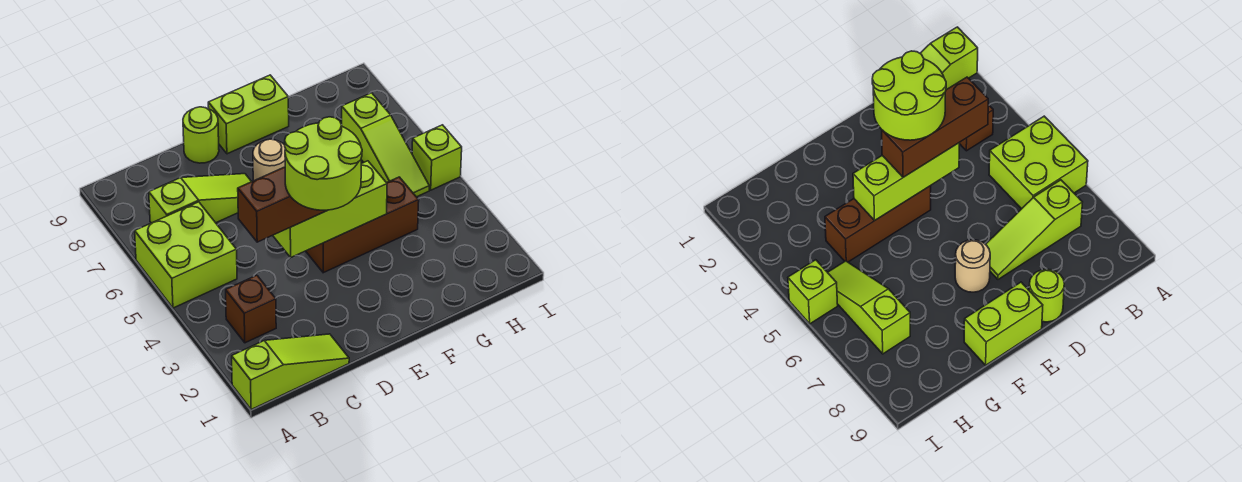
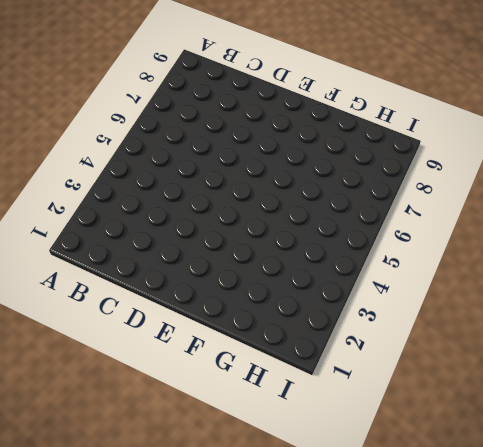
none -> lime slope A1:C1 level 1 top A
none -> lime brick A5:B6 level 1
none -> brown brick B3 level 1

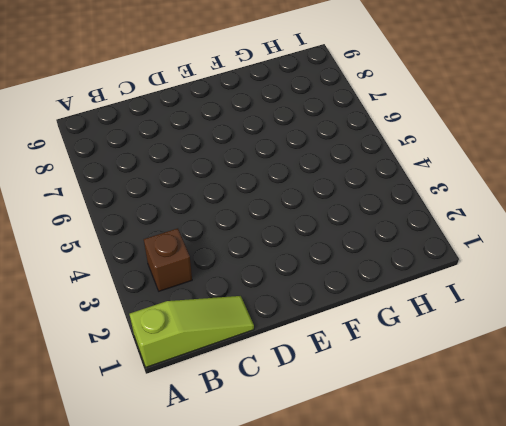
none -> lime brick A5:B6 level 1
none -> lime slope B7:D7 level 1 top B
none -> lime round brick D9 level 1

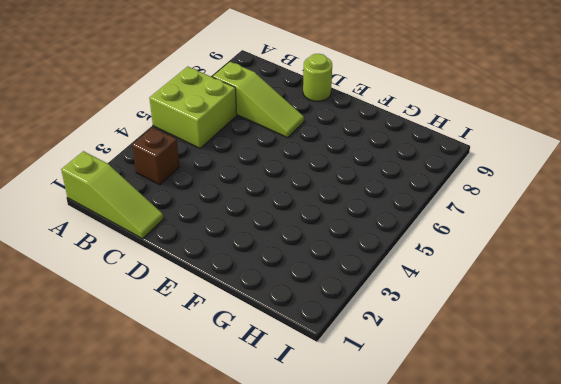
none -> brown brick E4:G4 level 1
none -> tan round brick E7 level 1
none -> lime brick E9:F9 level 1

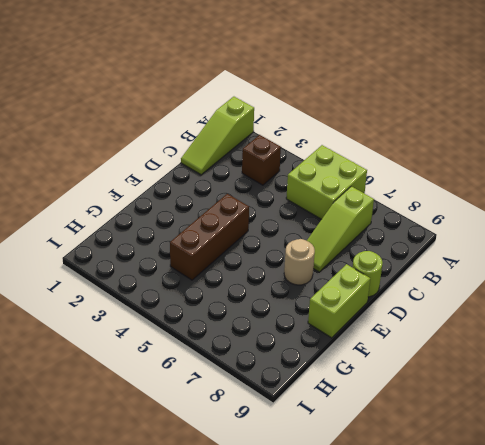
none -> lime slope H5:H7 level 1 top 7
none -> lime brick I5 level 1
none -> lime brick D4:F4 level 2

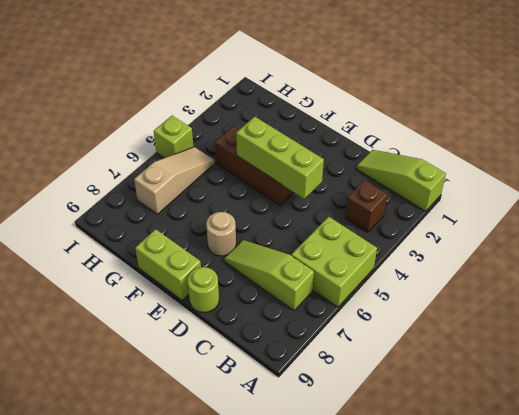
tan slope H5:H7 level 1 top 7 -> lime slope H5:H7 level 1 top 7
none -> brown brick C4:E4 level 3
none -> lime round brick D3:E4 level 4

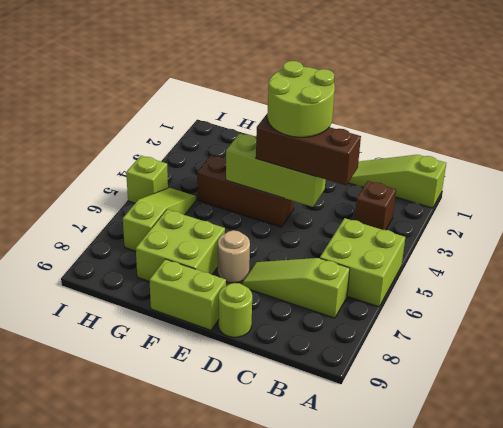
lime brick F7:G8 level 1 -> none

